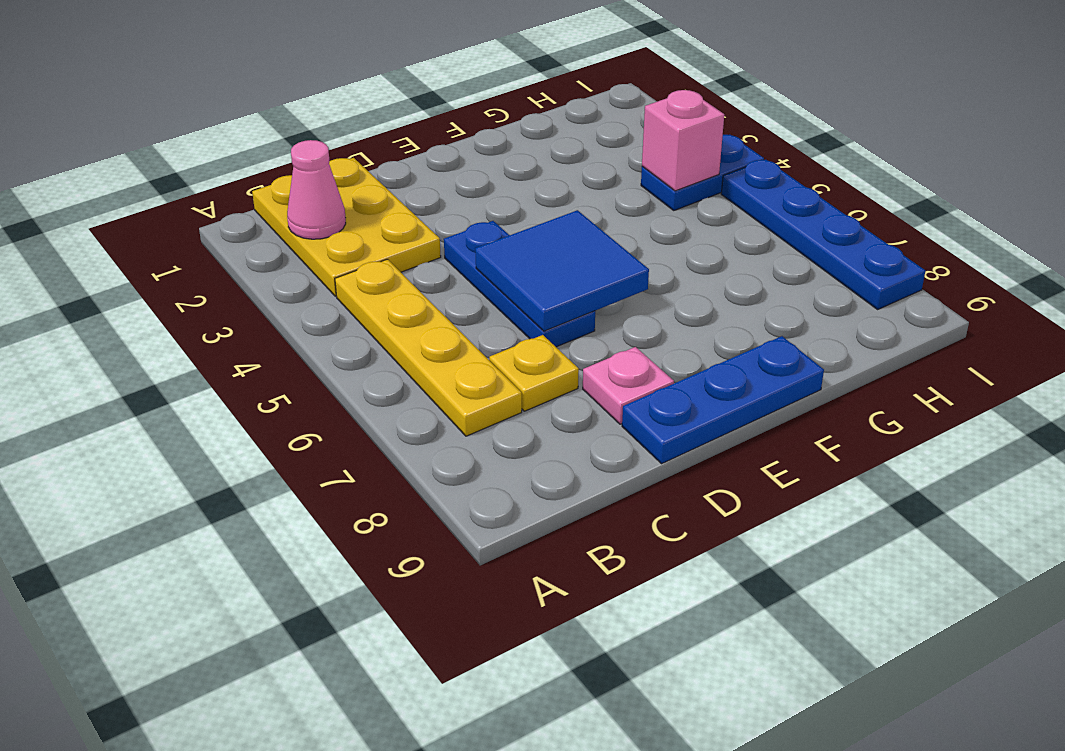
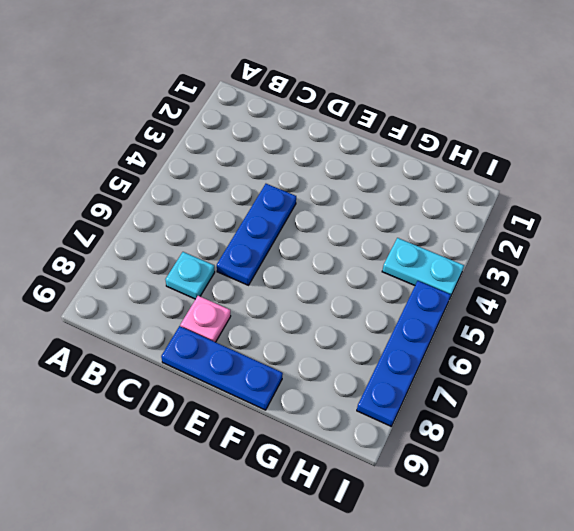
cyan plate C7 level 1 -> yellow plate C7 level 1
cyan plate H4:I4 level 1 -> blue plate H4:I4 level 1
none -> yellow plate B1:C3 level 1
none -> yellow plate B4:B7 level 1

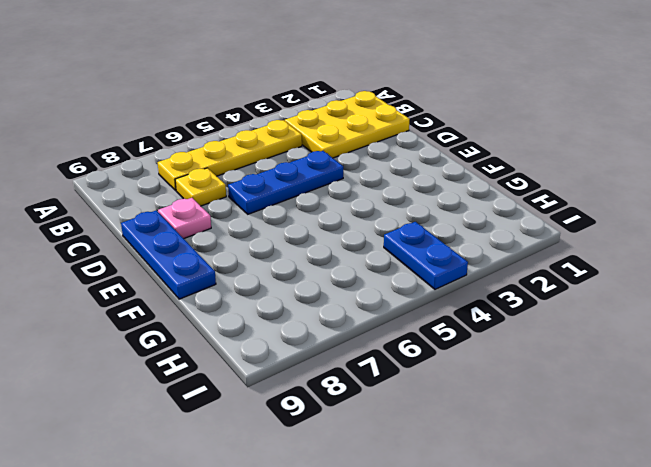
none -> blue plate I5:I8 level 1
none -> pink cone B2 level 2

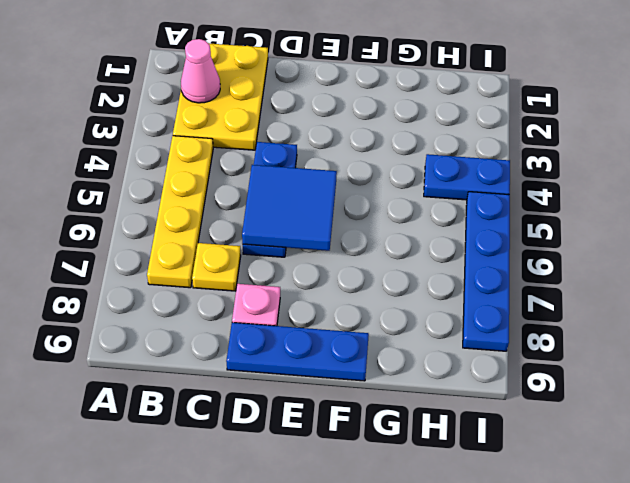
none -> pink brick H4 level 2

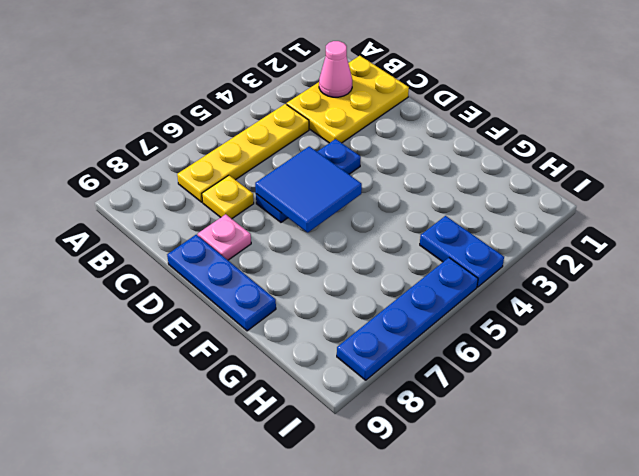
none -> pink brick H4 level 2

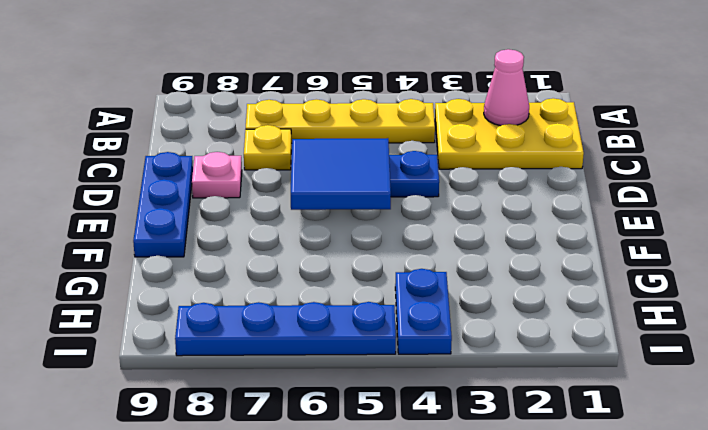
none -> pink brick H4 level 2

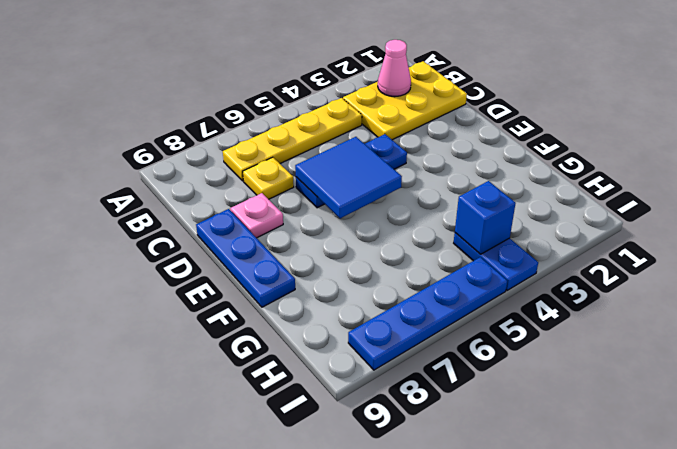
blue brick H4 level 2 -> pink brick H4 level 2

